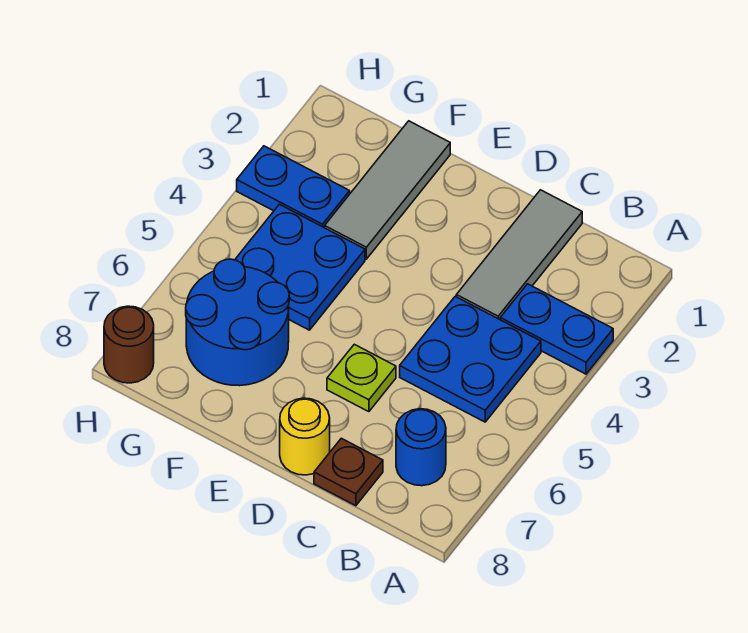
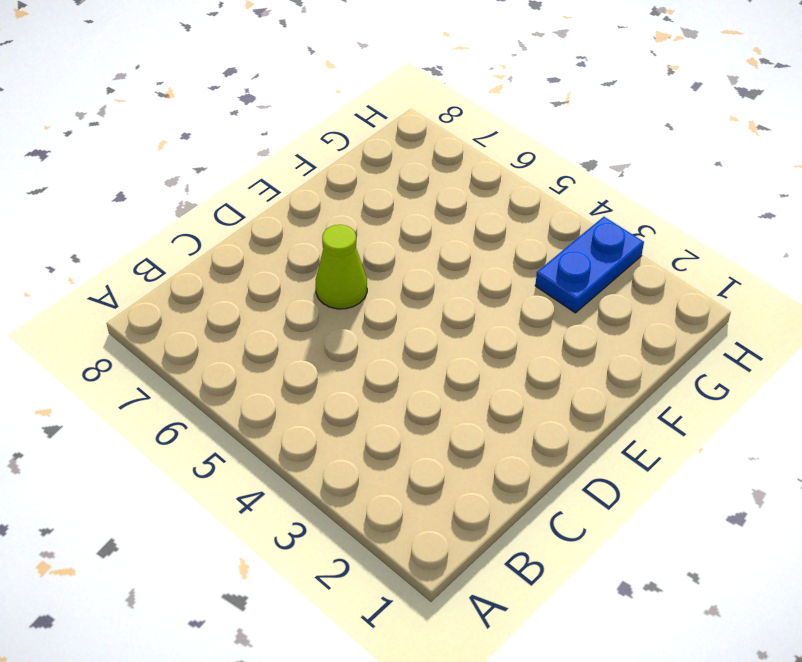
lime cone D6 level 1 -> lime plate D6 level 1
none -> blue plate A3:B3 level 1
none -> blue plate B4:C5 level 1
none -> blue round brick B7 level 1

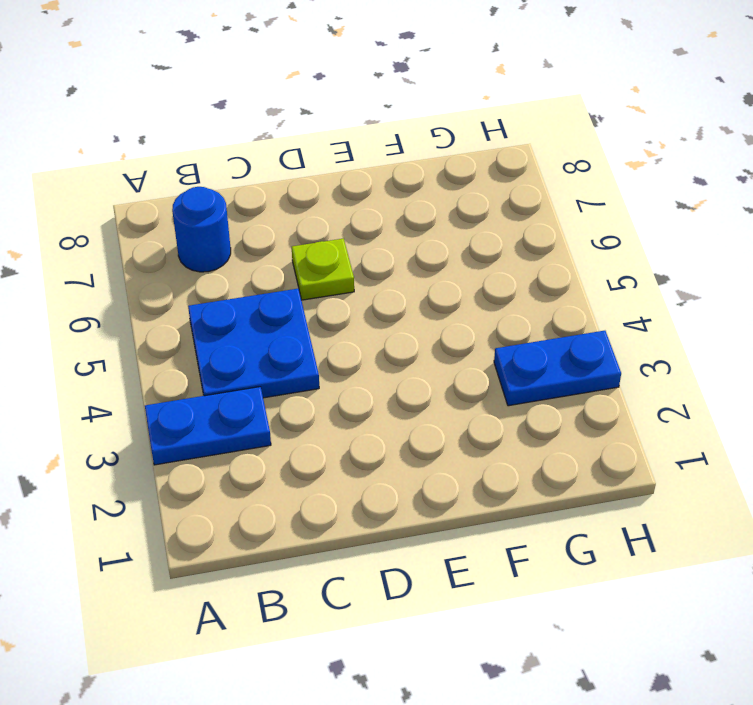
none -> grey tile C1:C3 level 1
none -> brown plate C8 level 1
none -> yellow round brick D8 level 1

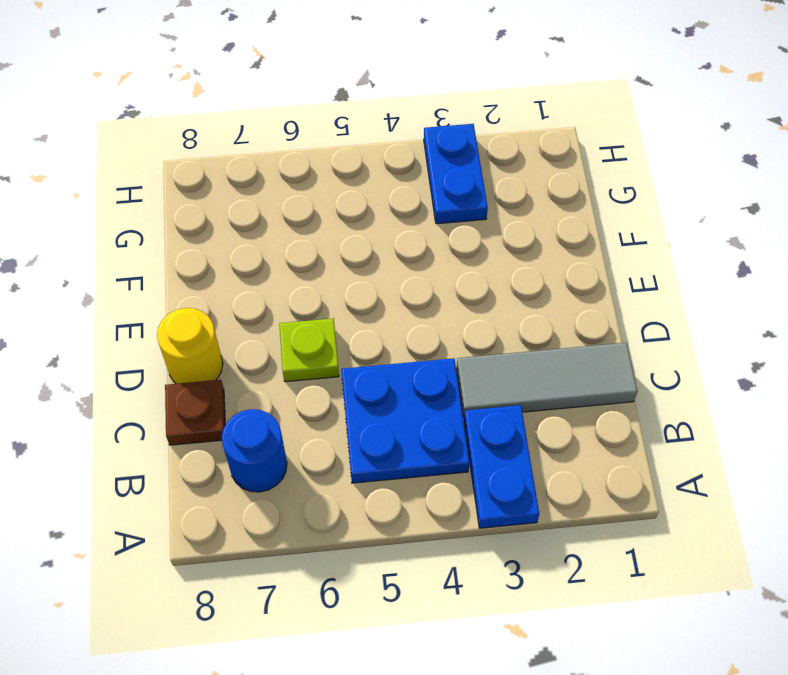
none -> grey tile F1:F3 level 1
none -> blue plate F4:G5 level 1
none -> blue round brick F6:G7 level 1

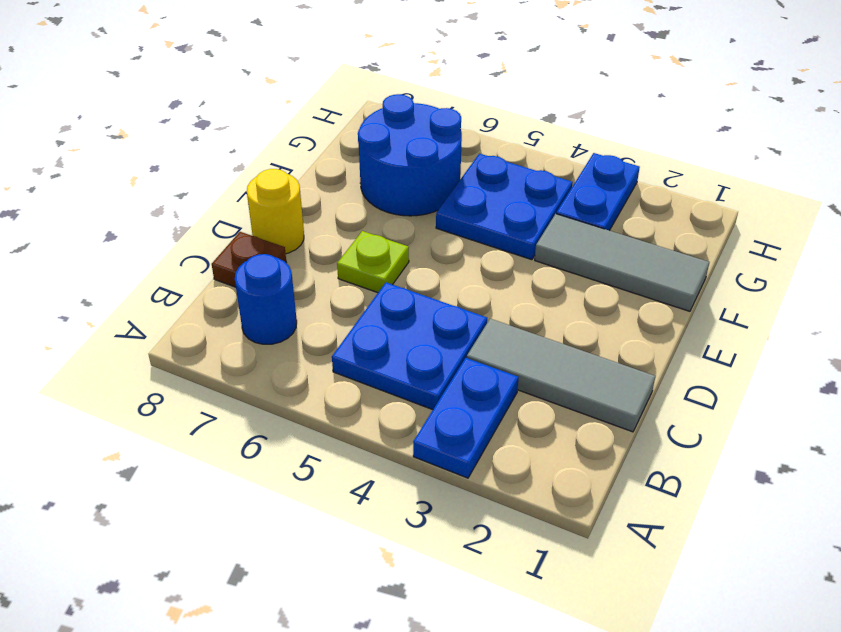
none -> brown round brick H8 level 1

